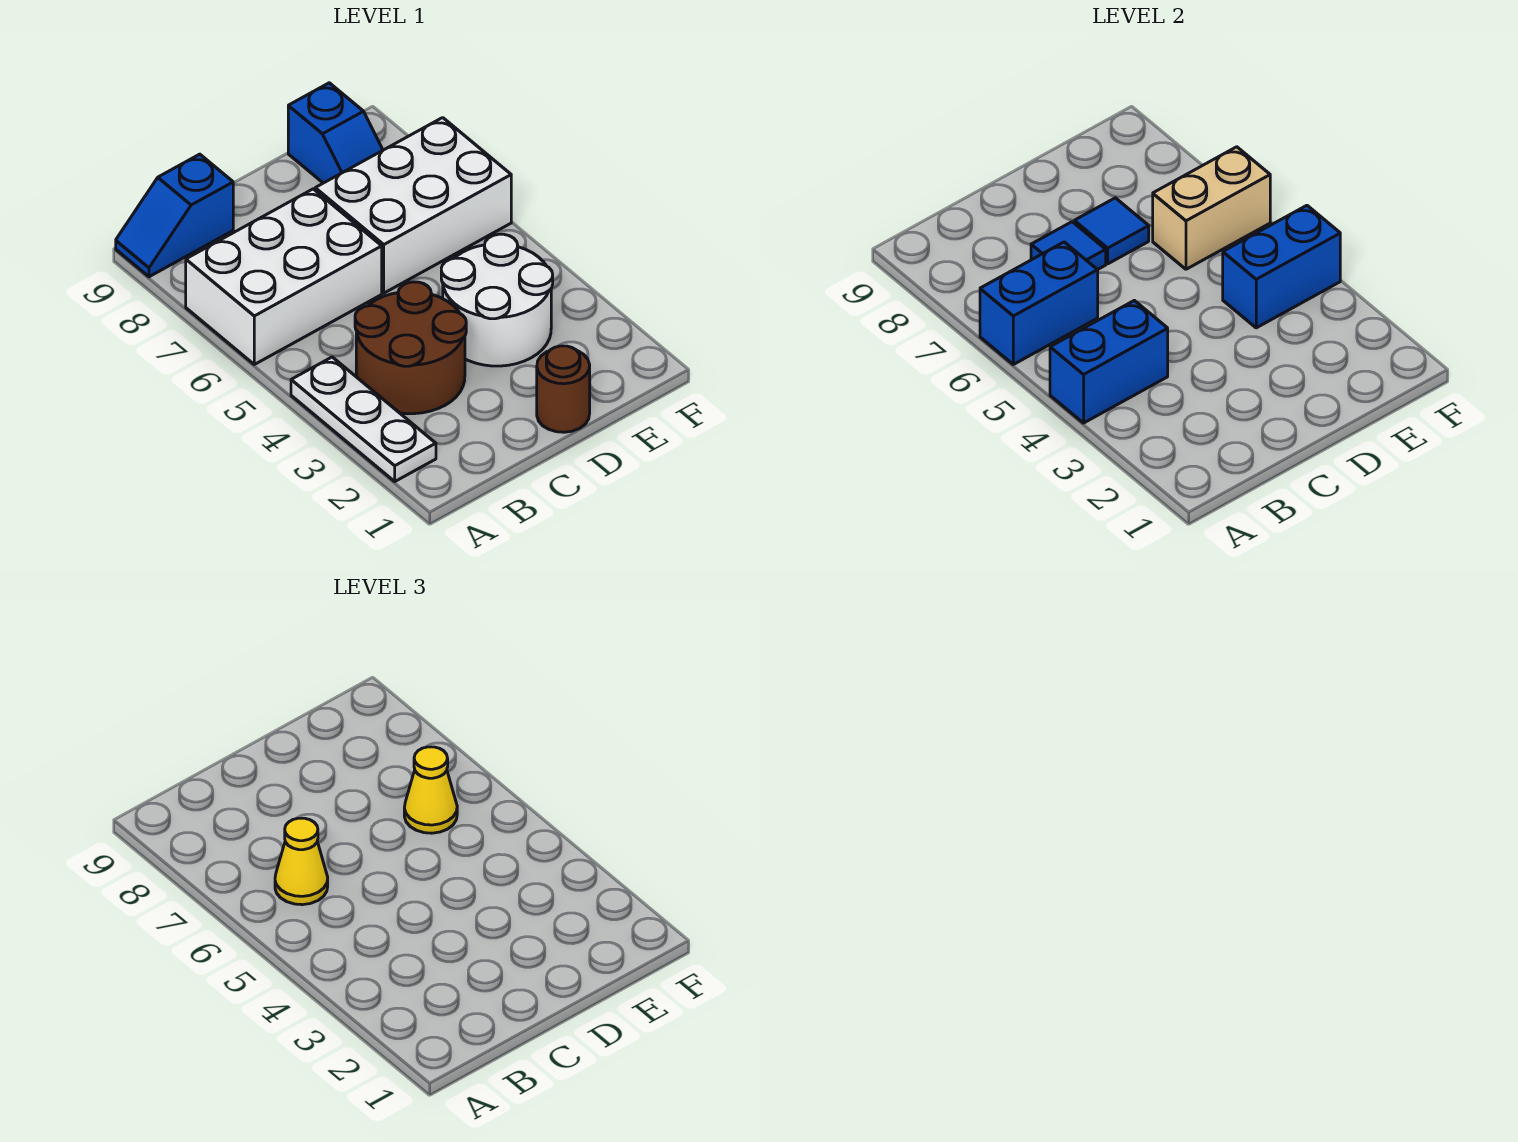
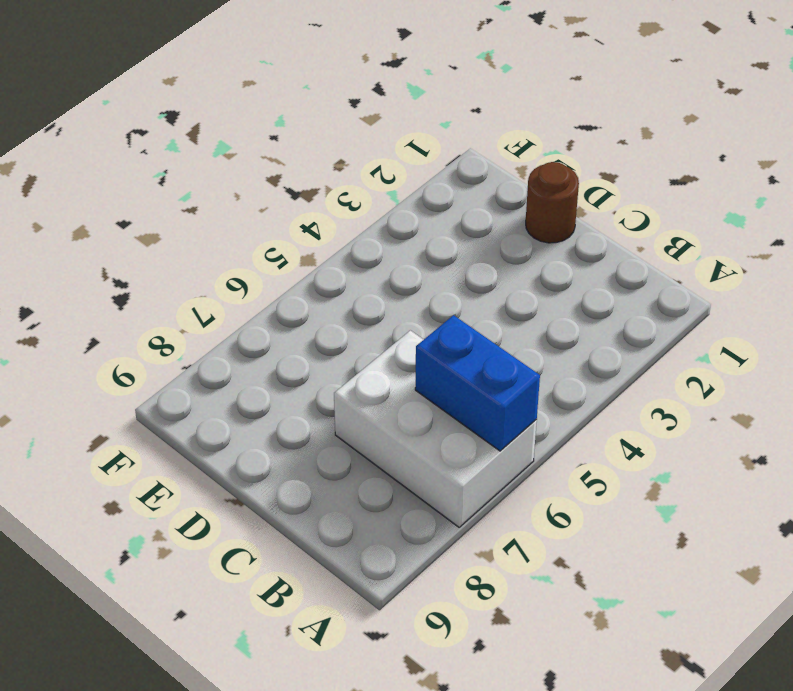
none -> white plate A2:A4 level 1
none -> blue slope A9:B9 level 1 top B
none -> brown round brick B3:C4 level 1

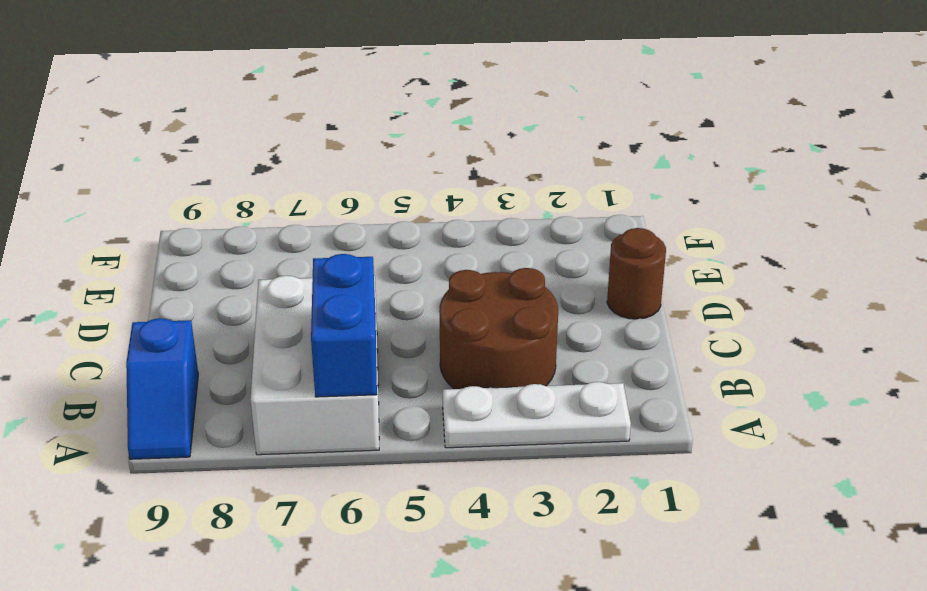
none -> white round brick D3:E4 level 1
none -> white brick D6:F7 level 1
none -> blue slope E8:E9 level 1 top 9

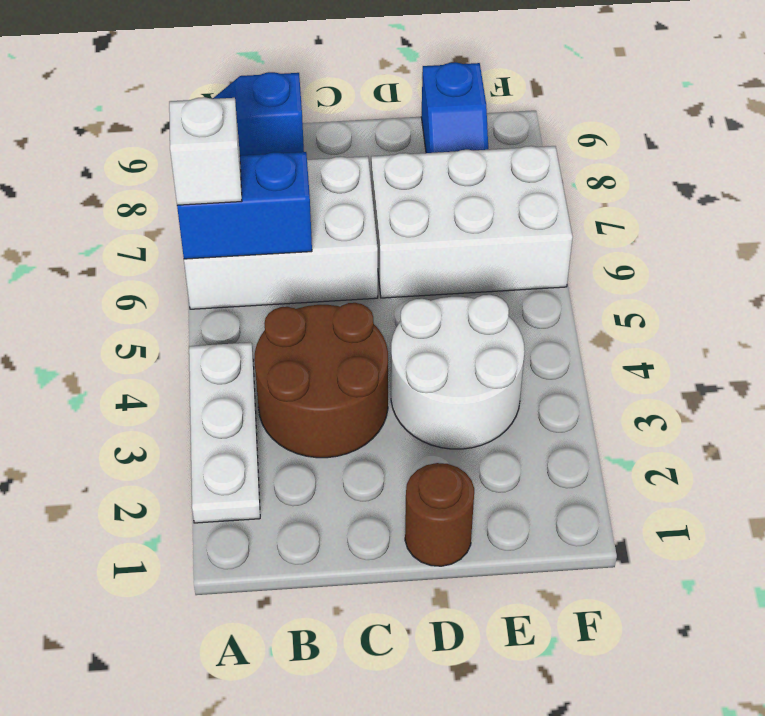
white brick A6 level 3 -> none
none -> blue brick A4:B4 level 2
none -> blue tile C7 level 2
none -> blue tile D7 level 2

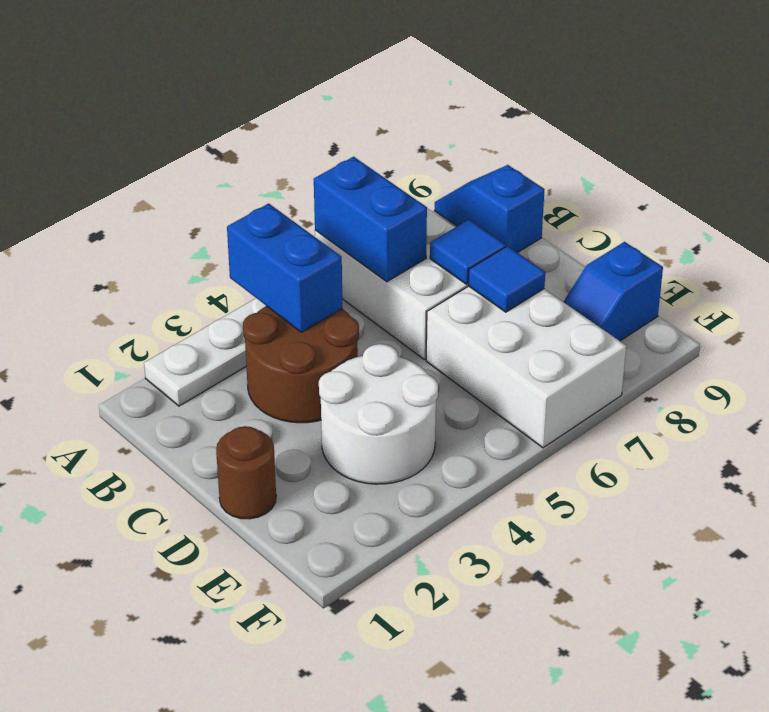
none -> blue brick E4:F4 level 2
none -> tan brick E6:F6 level 2
none -> yellow cone B6 level 3

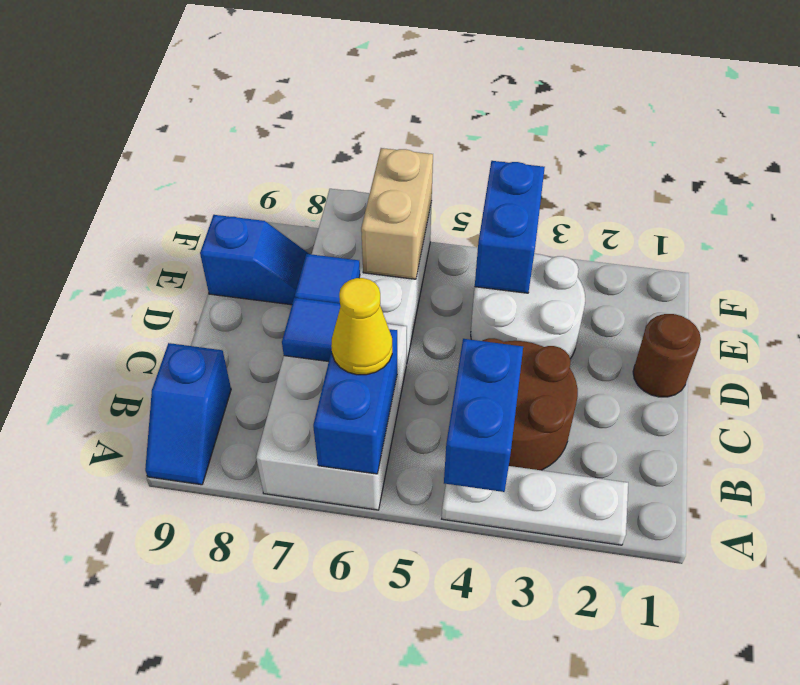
none -> yellow cone E6 level 3

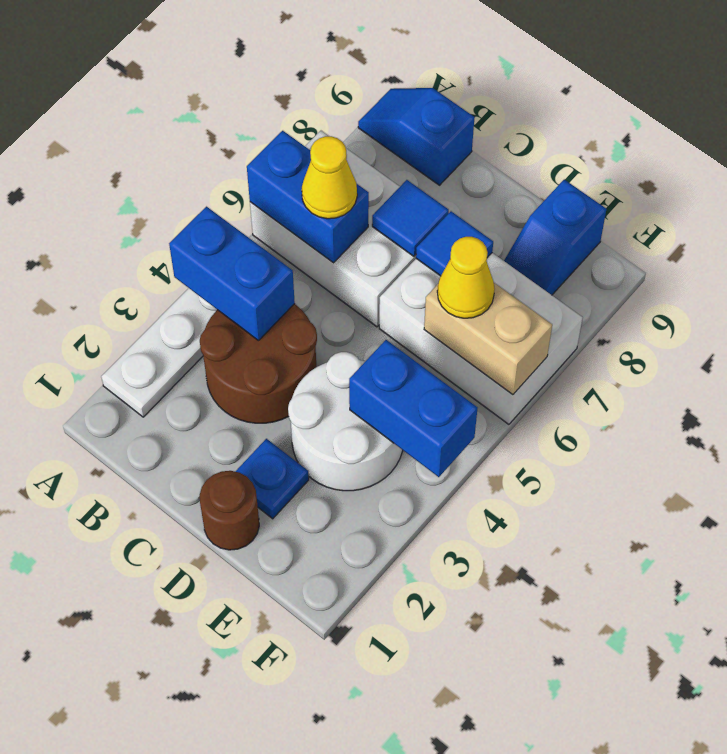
blue plate D2 level 1 -> none

